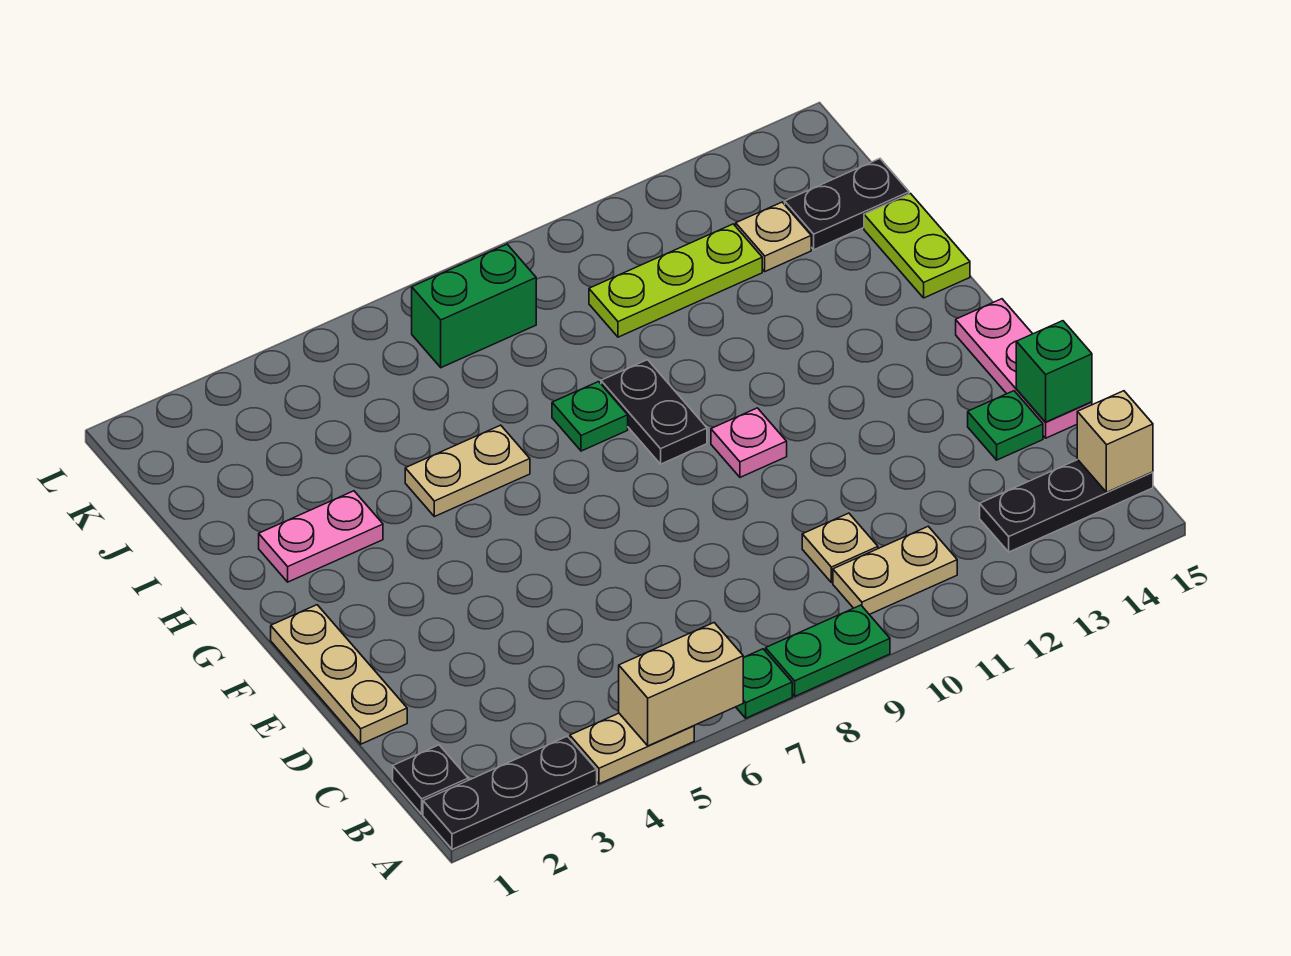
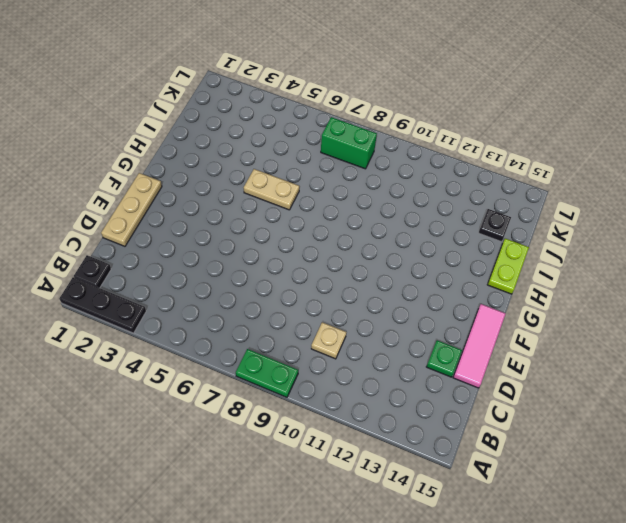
pink tile D15:F15 level 1 -> pink plate D15:F15 level 1
black plate J14 level 1 -> black plate J14:J15 level 1
none -> tan plate A4:A5 level 1
none -> green plate A7 level 1
none -> tan plate B10:B11 level 1

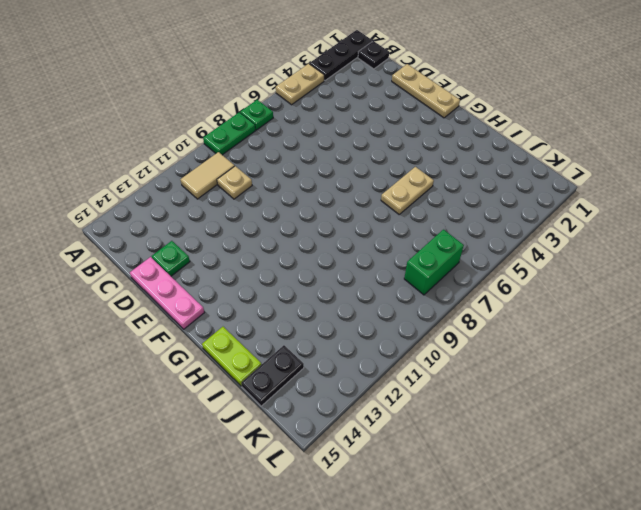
tan tile B10:B11 level 1 -> tan plate B10:B11 level 1
none -> black plate B13:B15 level 1
none -> pink plate F10 level 1
none -> black plate G9:H9 level 1

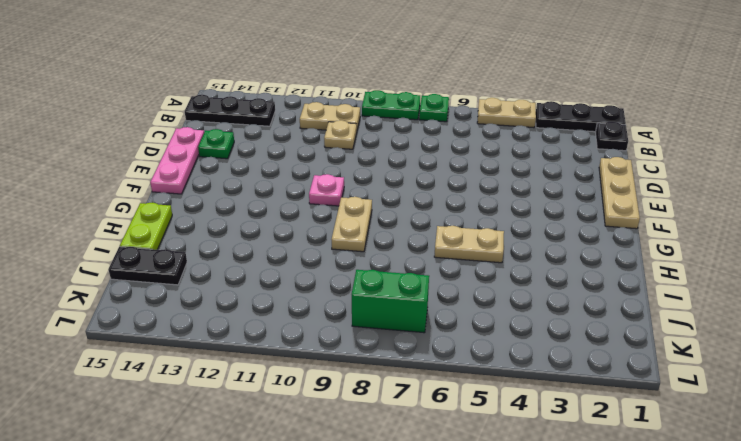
tan plate G9:H9 level 1 -> black plate G9:H9 level 1
none -> pink plate H2:H3 level 1
none -> green plate H8 level 1
none -> lime plate J10:J12 level 1

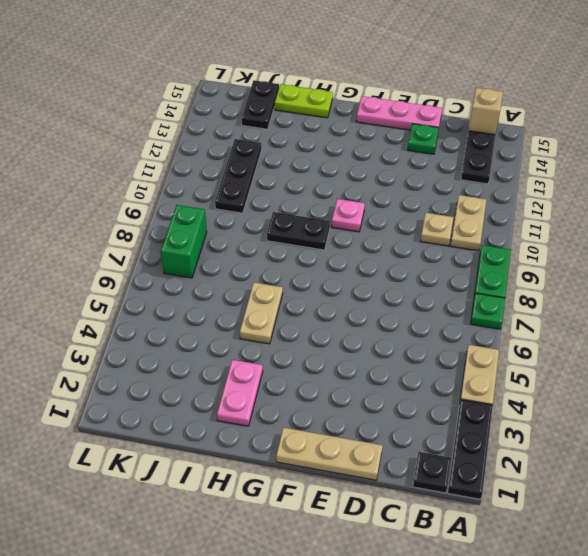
black plate J10:J12 level 1 -> lime plate J10:J12 level 1
none -> green plate H8 level 1
none -> tan plate J13 level 1
none -> tan brick A5:A6 level 2

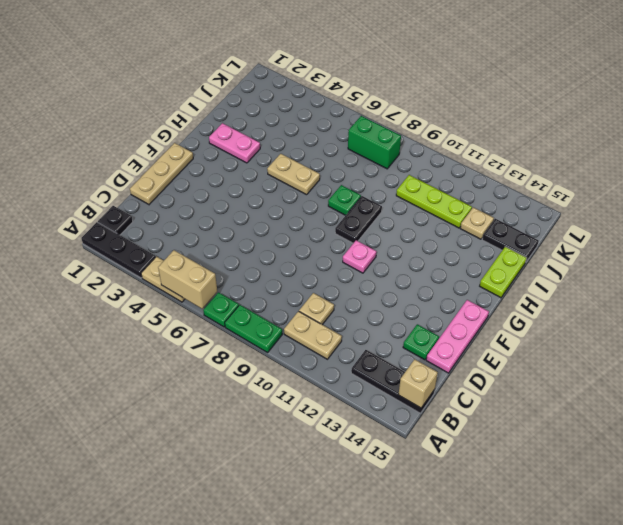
none -> green brick D15 level 2

